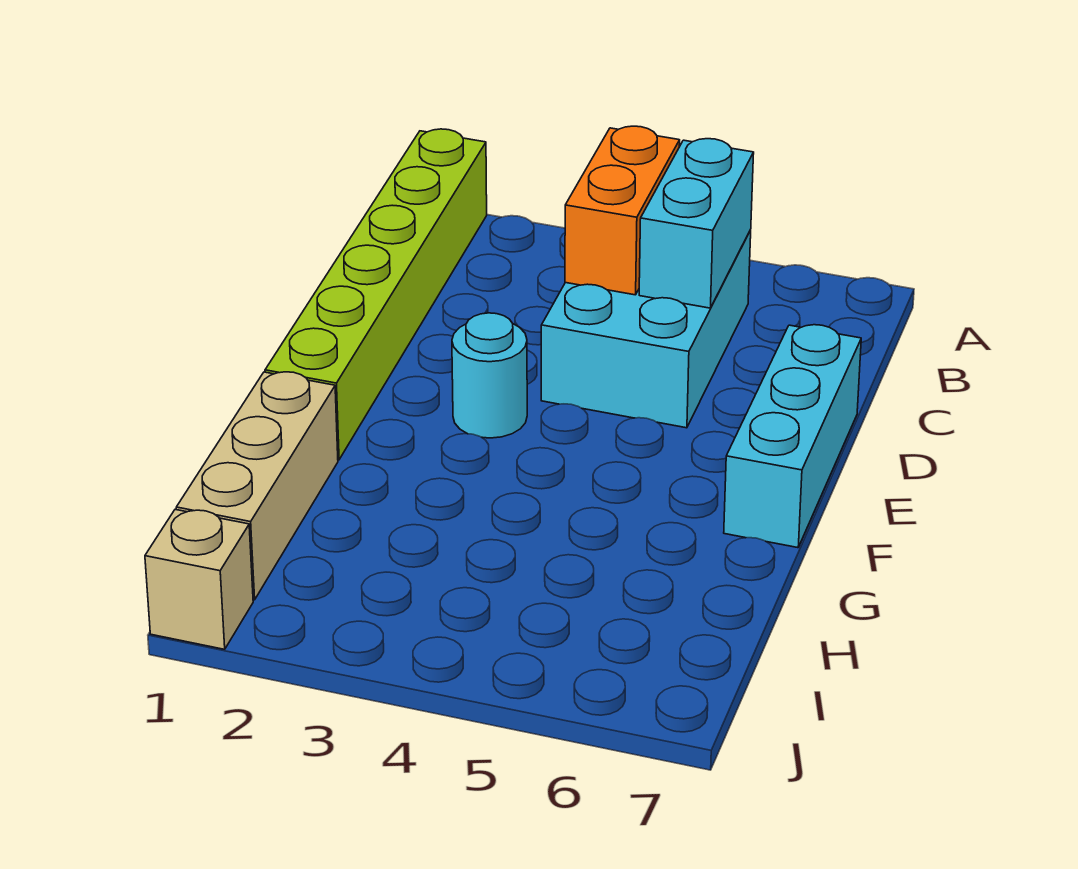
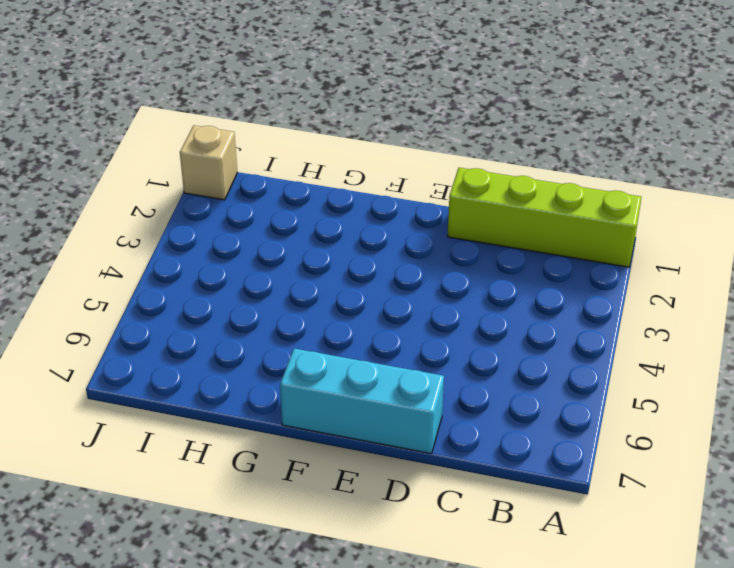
lime brick A1:D1 level 1 -> lime brick A1:F1 level 1
none -> cyan brick B4:D5 level 1
none -> cyan round brick E3 level 1

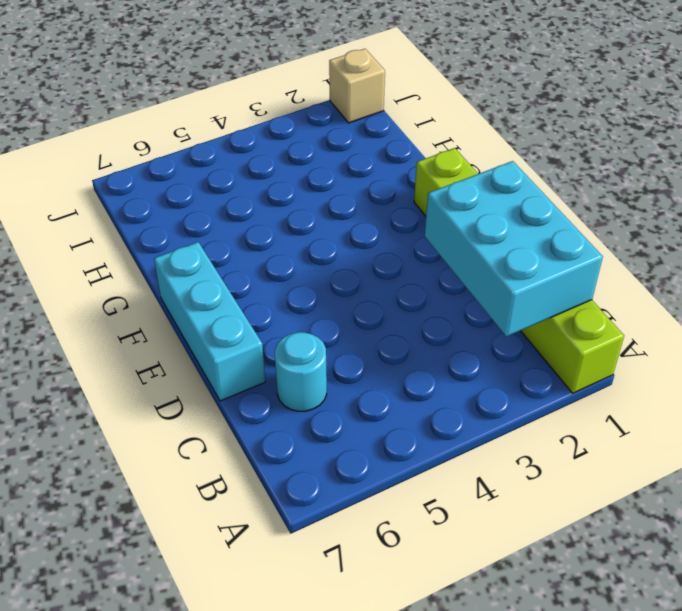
cyan brick B1:D2 level 2 -> cyan brick B4:D5 level 1
cyan round brick C6 level 1 -> cyan round brick E3 level 1
none -> tan brick G1:I1 level 1
none -> orange brick B4:C4 level 2

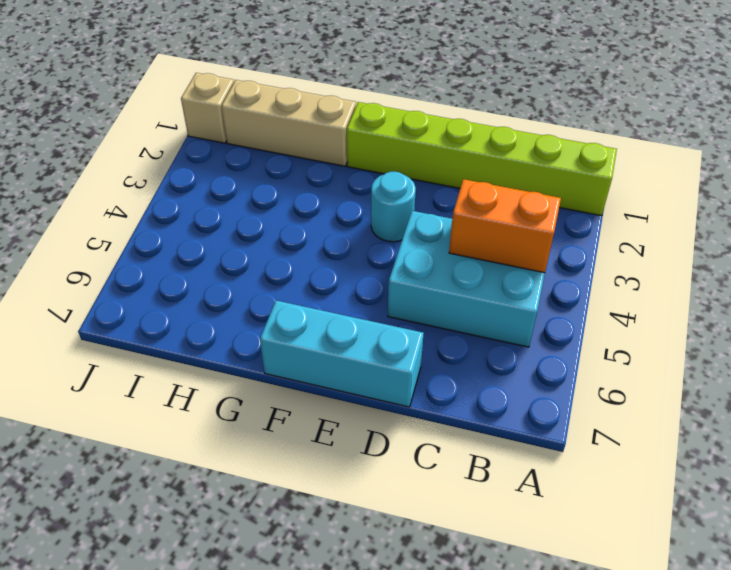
none -> cyan brick B5:C5 level 2

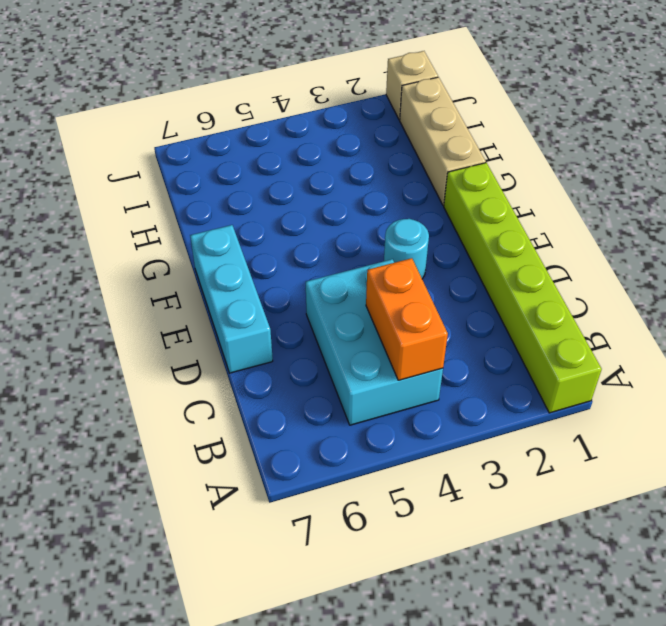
none -> cyan brick B5:C5 level 2

